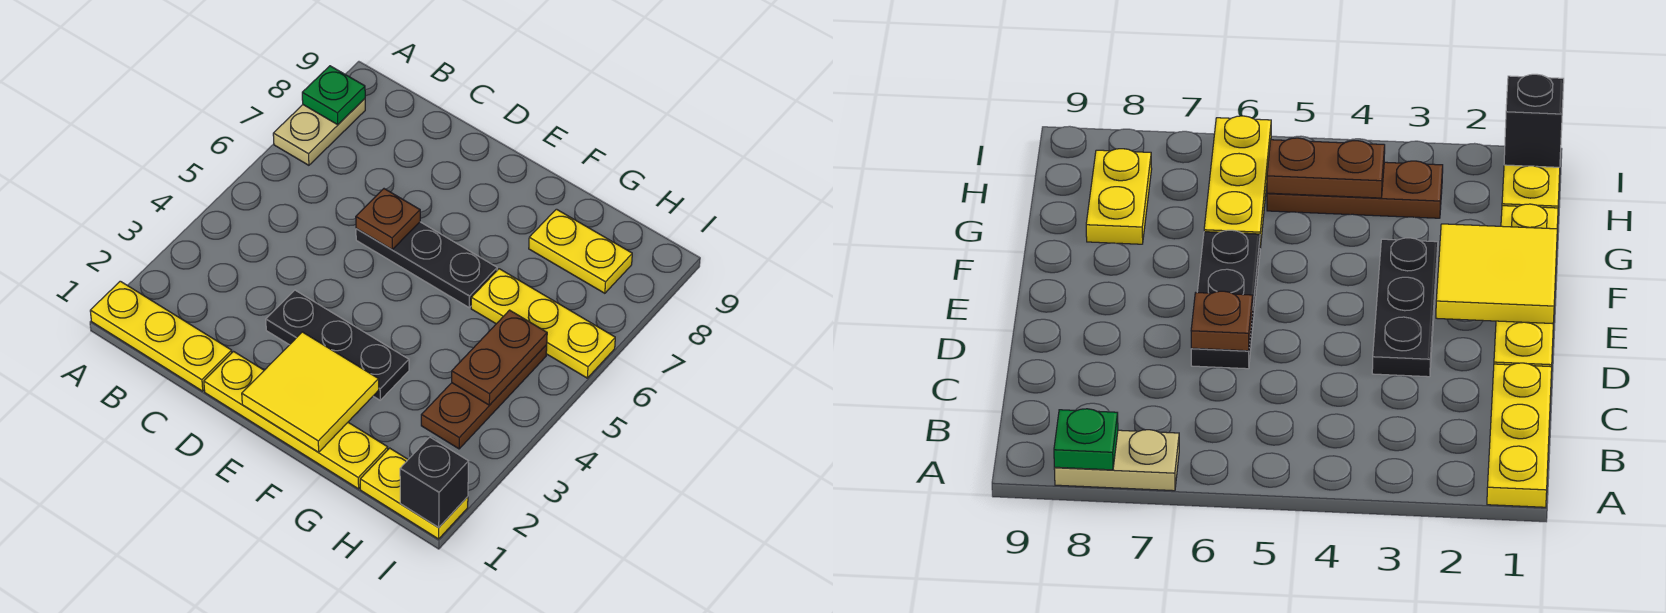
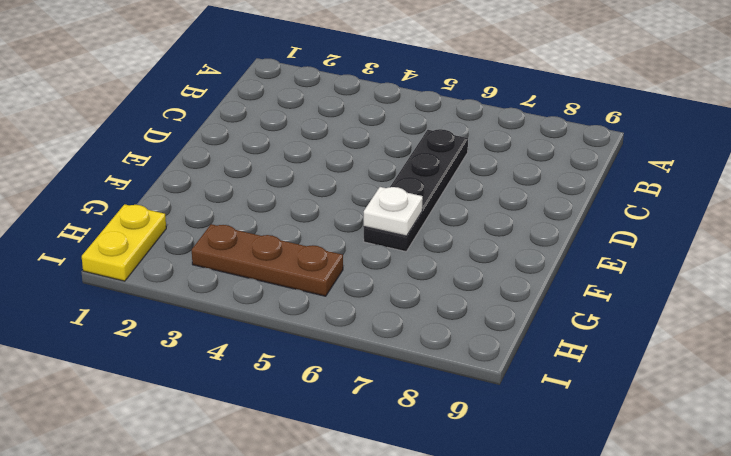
black plate C6:F6 level 1 -> black plate D6:F6 level 1
white plate F6 level 2 -> none
none -> yellow plate A1:C1 level 1
none -> tan plate A7:A8 level 1
none -> yellow plate D1:G1 level 1

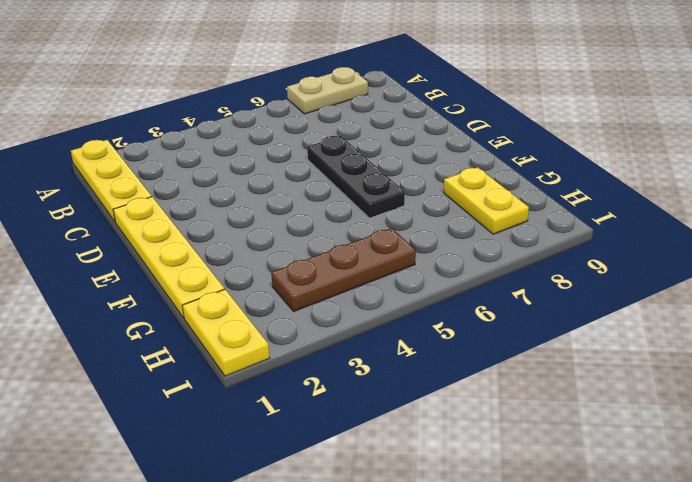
none -> black plate D3:F3 level 1
none -> yellow plate G6:I6 level 1
none -> green plate A8 level 2

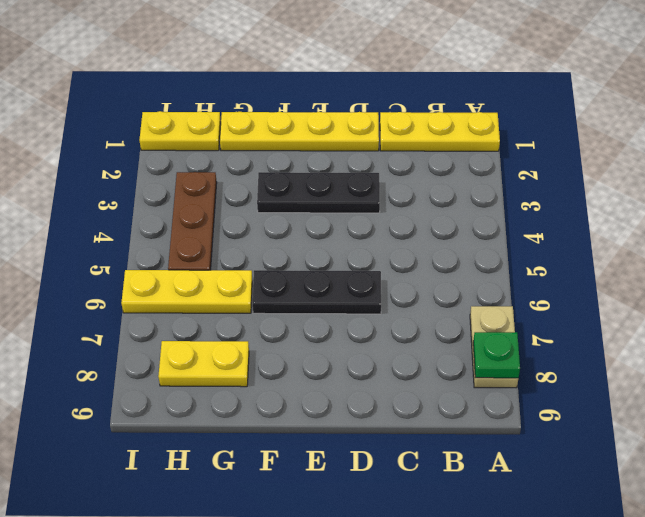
none -> brown plate D6 level 2
none -> yellow tile E1:F2 level 2
none -> brown plate H4:H5 level 2

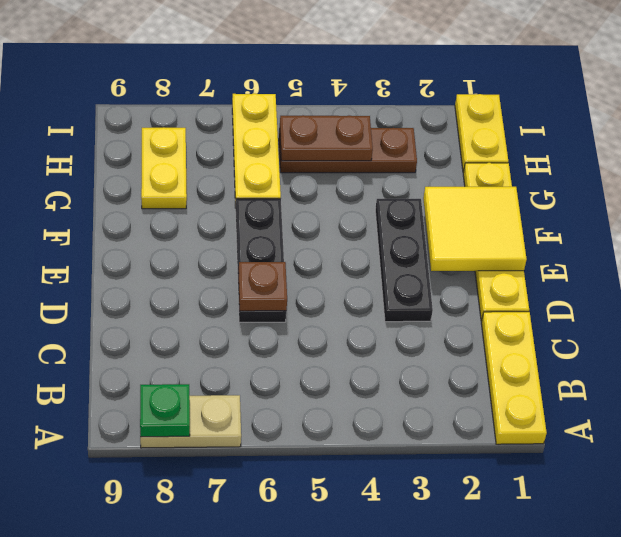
none -> black brick I1 level 2

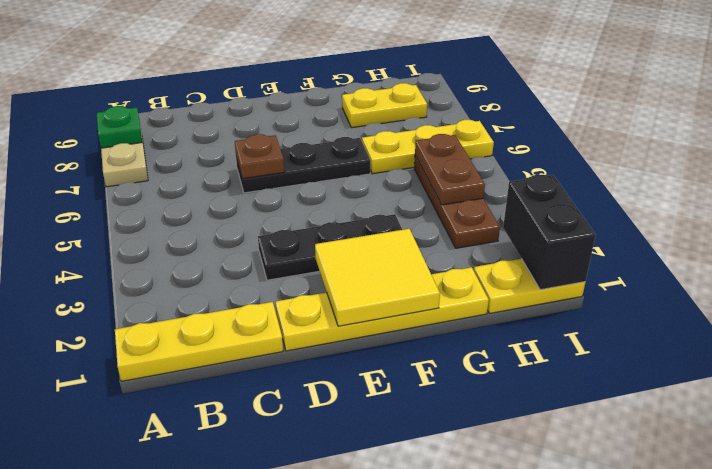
black brick I1:I2 level 2 -> black brick I1 level 2

